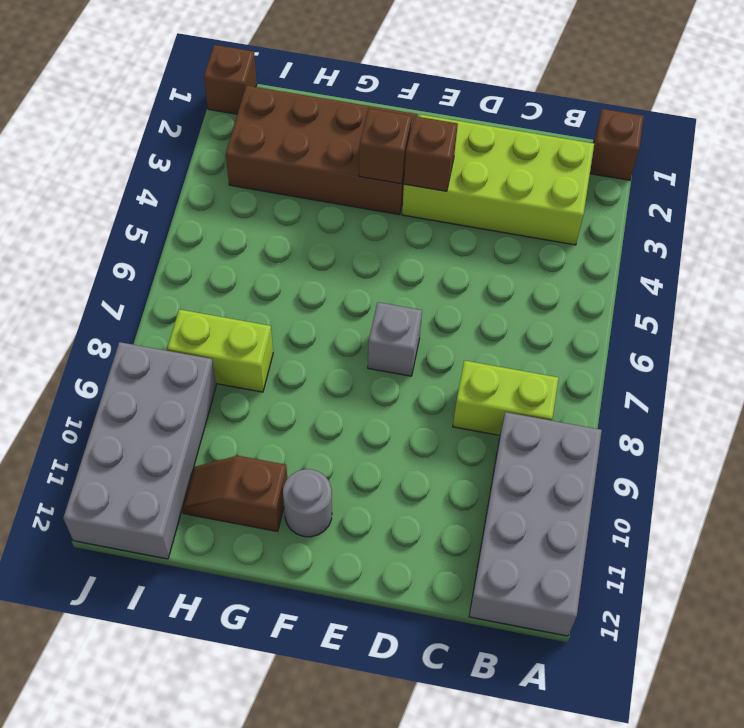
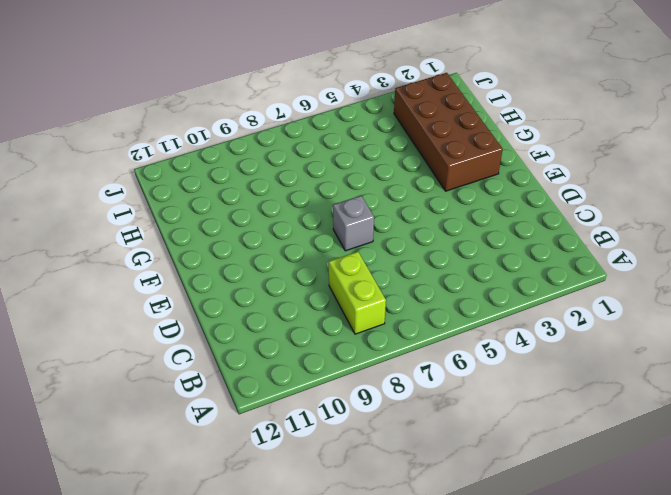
none -> brown brick A1 level 1
none -> grey brick A9:B12 level 1
none -> lime brick B2:E3 level 1

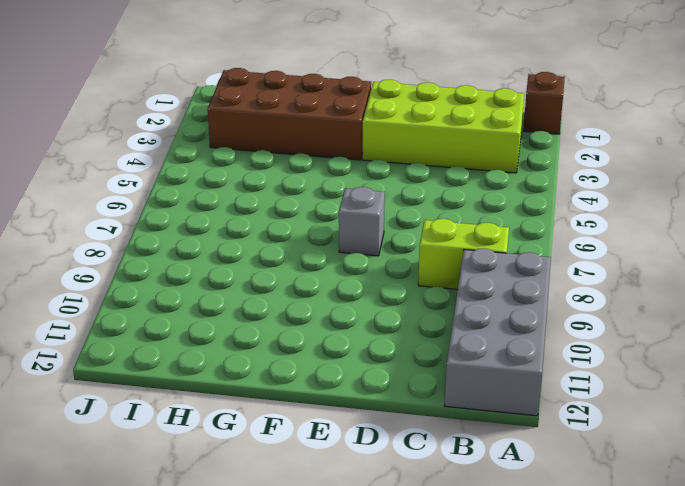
none -> grey round brick F11 level 1
none -> brown slope G11:H11 level 1 top G
none -> lime brick H8:I8 level 1

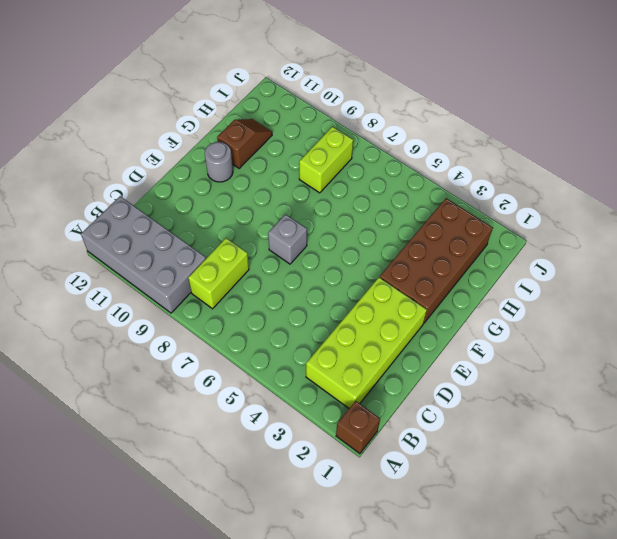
none -> grey brick I9:J12 level 1
none -> brown brick J1 level 1
none -> brown brick E3 level 2

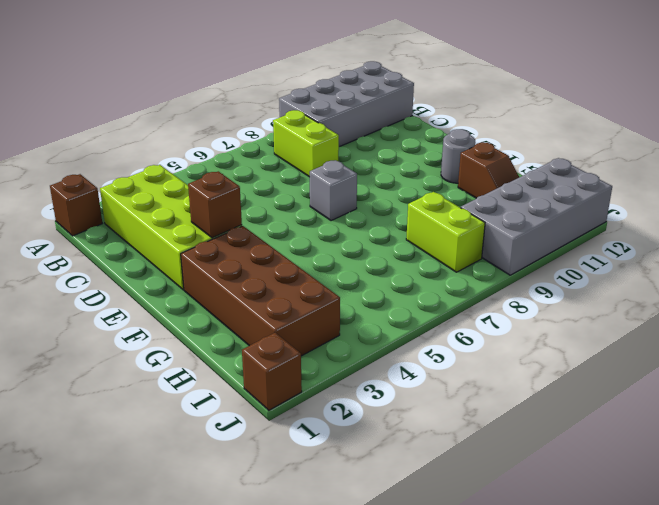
none -> brown brick F3 level 2

